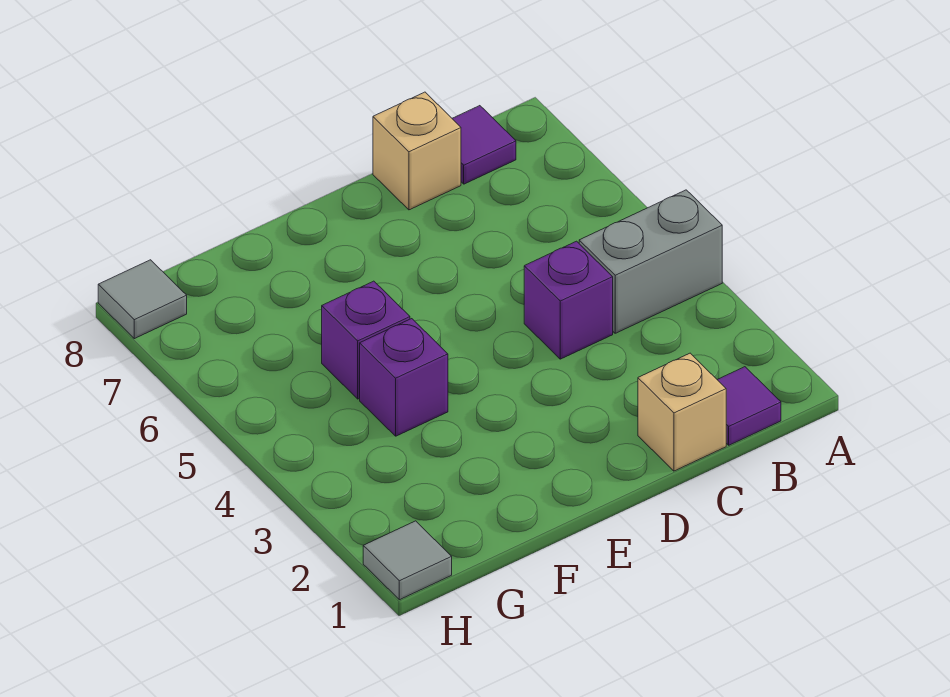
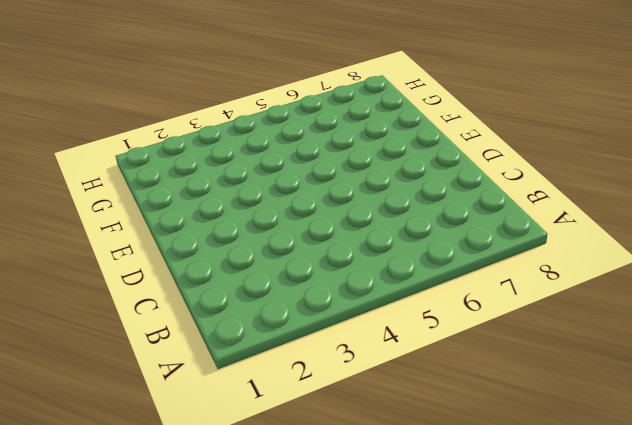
none -> grey brick A4:B4 level 1
none -> purple tile B1 level 1

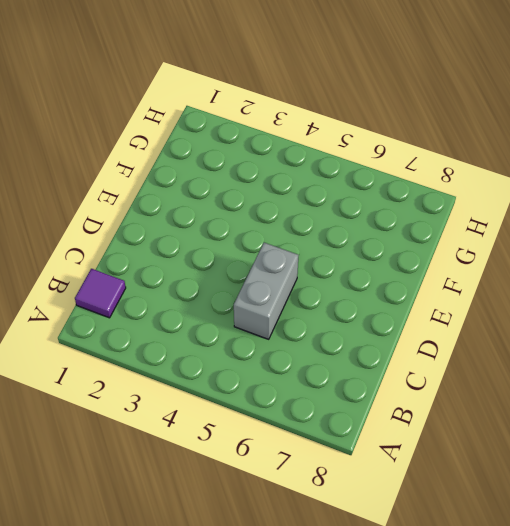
grey brick C5:D5 level 1 -> grey brick A4:B4 level 1
none -> purple tile B8 level 1
none -> tan brick C1 level 1

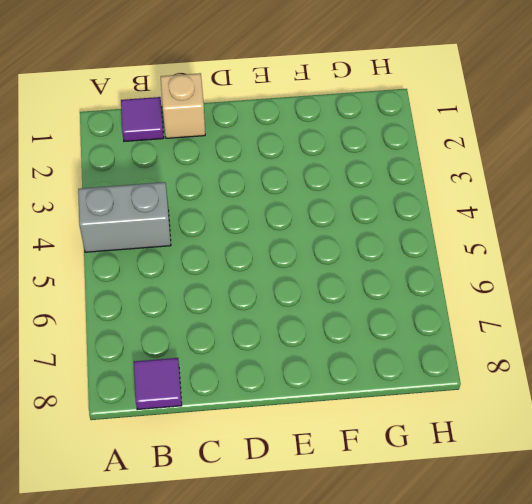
none -> purple brick C4 level 1
none -> tan brick C8 level 1

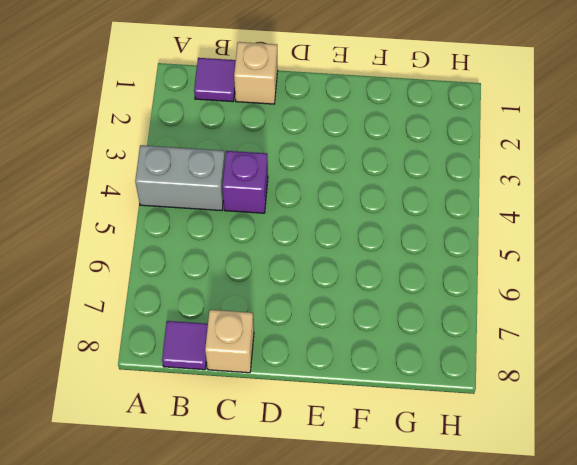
none -> purple brick F4 level 1
none -> purple brick F5 level 1

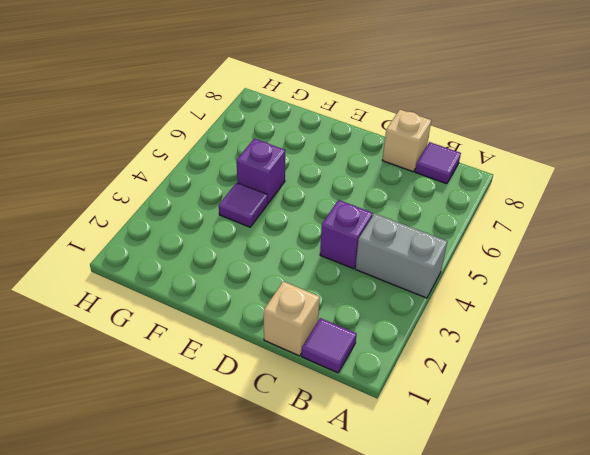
purple tile F4 level 1 -> purple brick F4 level 1
none -> grey tile H1 level 1
none -> grey tile H8 level 1

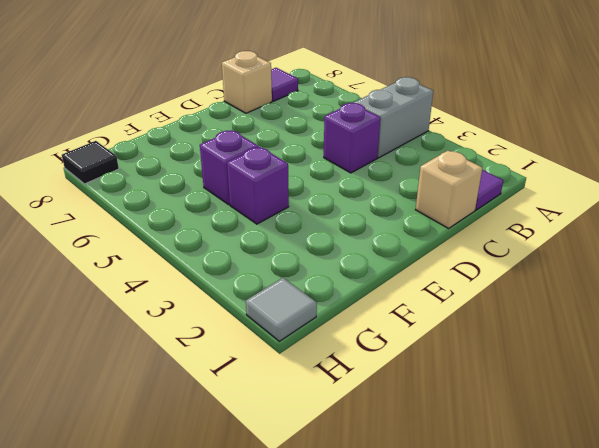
black tile H8 level 1 -> grey tile H8 level 1

